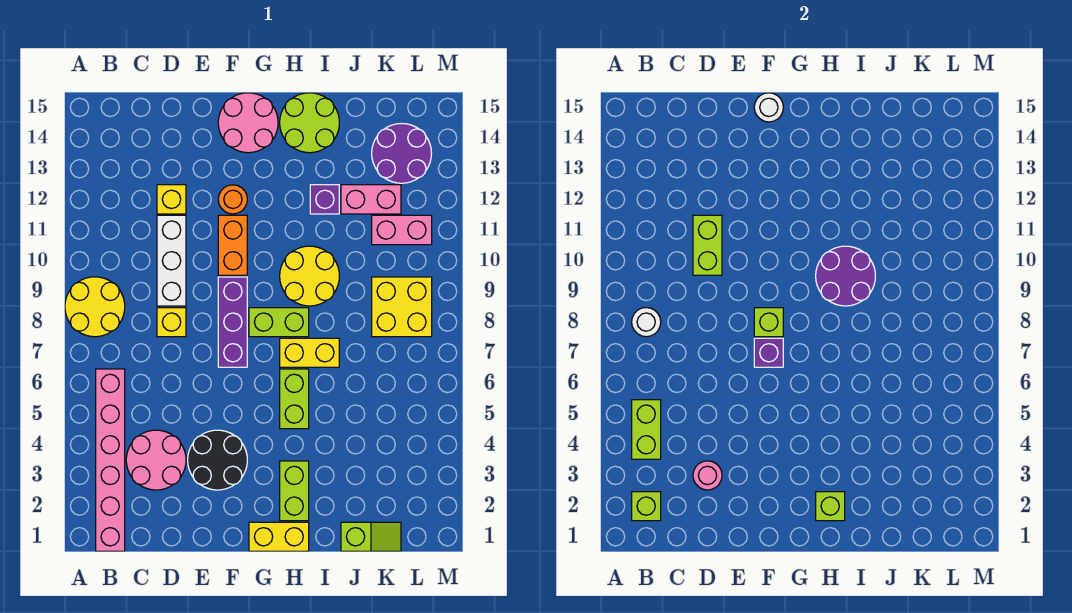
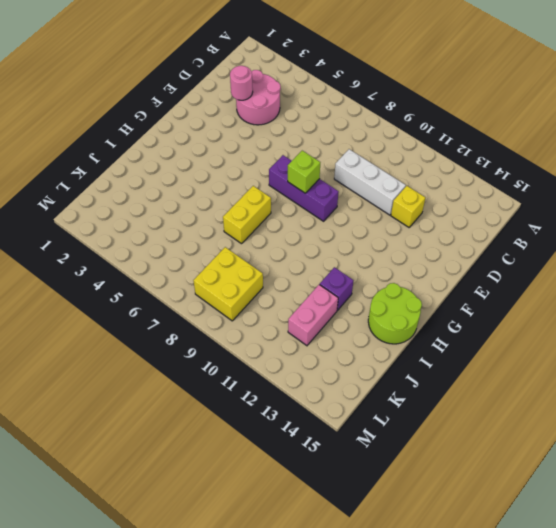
none -> yellow round brick A8:B9 level 1
none -> pink brick B1:B6 level 1
none -> yellow brick D8 level 1
none -> black round brick E3:F4 level 1

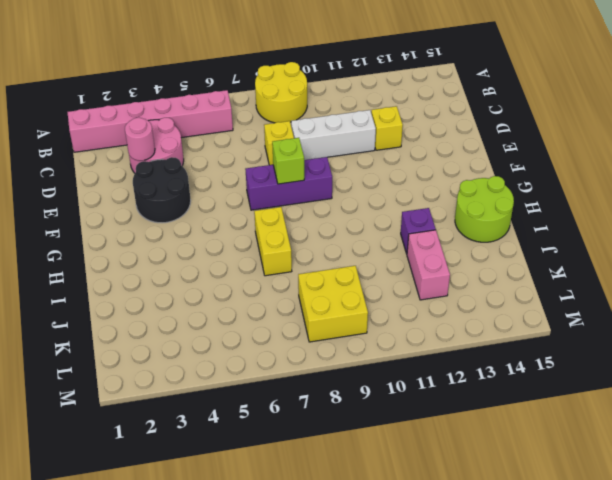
none -> orange brick F10:F11 level 1
none -> orange round brick F12 level 1
none -> pink round brick F14:G15 level 1
none -> yellow brick G1:H1 level 1

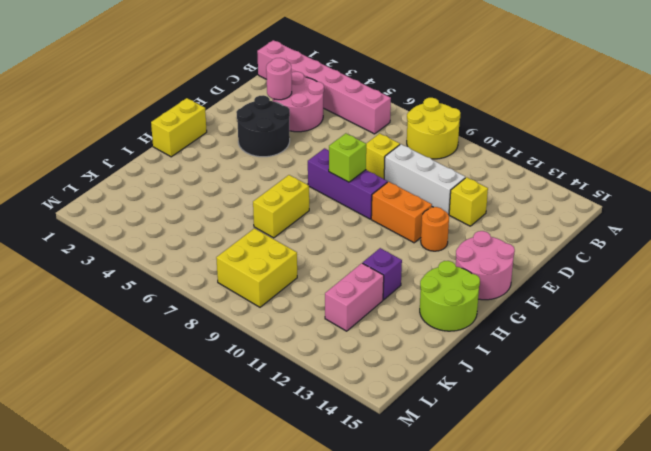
none -> lime brick G8:H8 level 1
none -> lime brick H2:H3 level 1
none -> lime brick H5:H6 level 1
none -> yellow round brick H9:I10 level 1

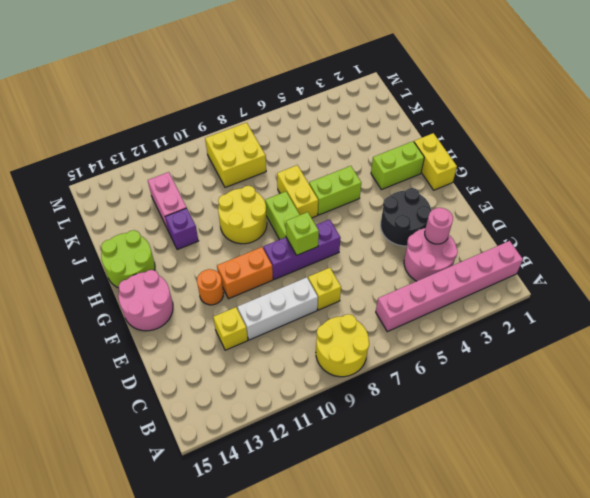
none -> lime slope J1:K1 level 1 top J
none -> pink brick K11:L11 level 1
none -> purple round brick K13:L14 level 1
none -> lime brick B2 level 2

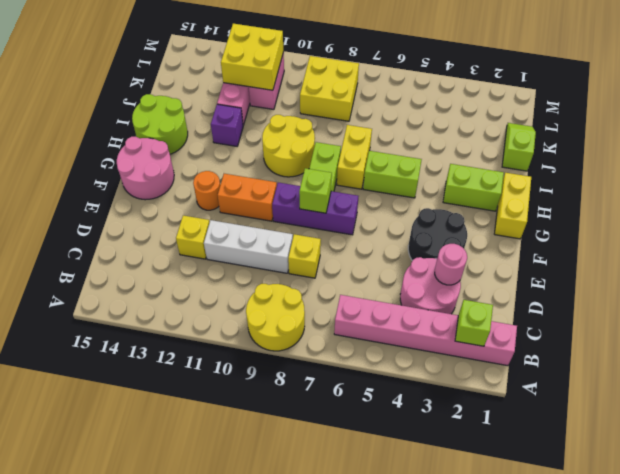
yellow brick K11:L12 level 2 -> none
none -> purple round brick K13:L14 level 1
none -> lime brick B4:B5 level 2
none -> white round brick B8 level 2
none -> lime brick D10:D11 level 2

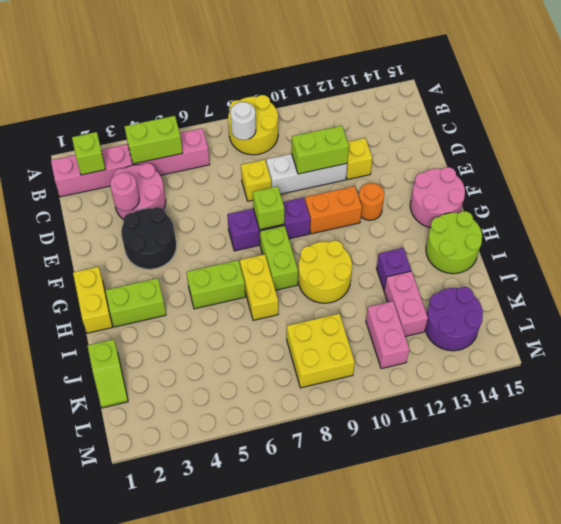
none -> purple brick F7 level 2
none -> white round brick F15 level 2
none -> lime brick H2 level 2
none -> purple round brick H9:I10 level 2

